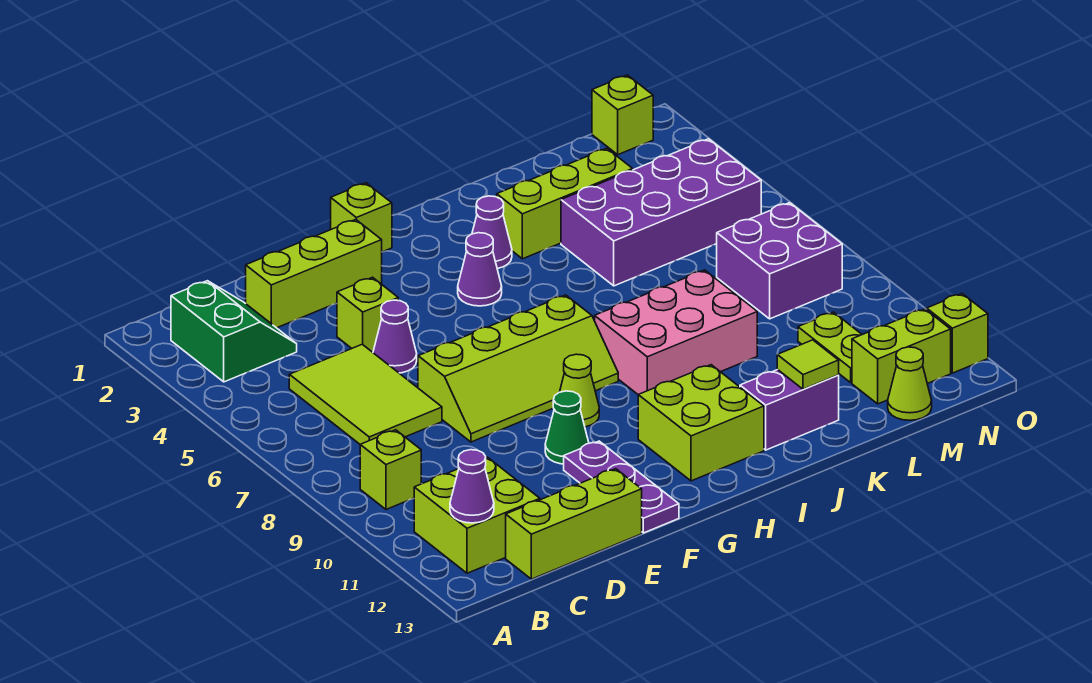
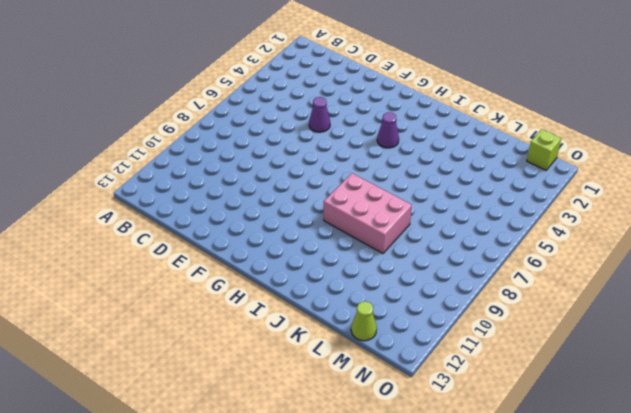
none -> green slope B2:C3 level 1 top B
none -> lime brick B9 level 1
none -> lime brick B11:C12 level 1

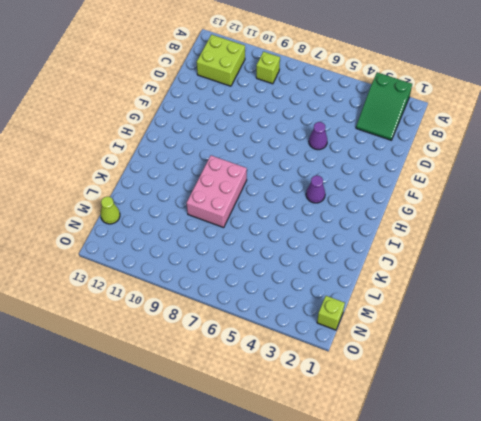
green slope A2:C3 level 1 top A -> green slope B2:C3 level 1 top B
none -> lime tile C5:D7 level 1
none -> lime brick C13:E13 level 1
none -> lime brick D2:F2 level 1

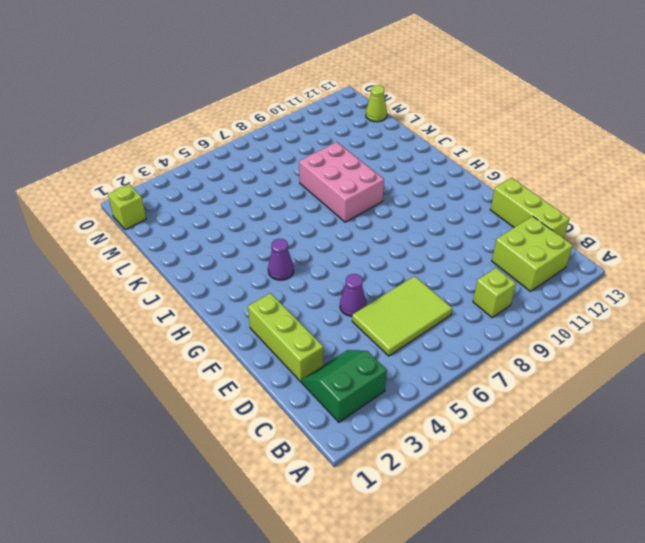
none -> lime brick E4 level 1
none -> lime slope E7:H8 level 1 top 7
none -> green cone F10 level 1

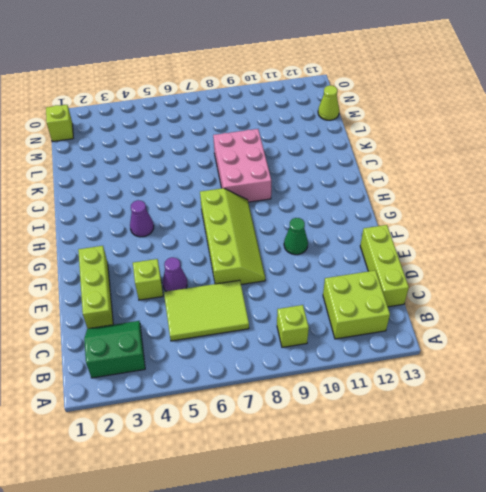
none -> purple plate F11:F13 level 1
none -> lime brick G1 level 1
none -> lime cone G9 level 1

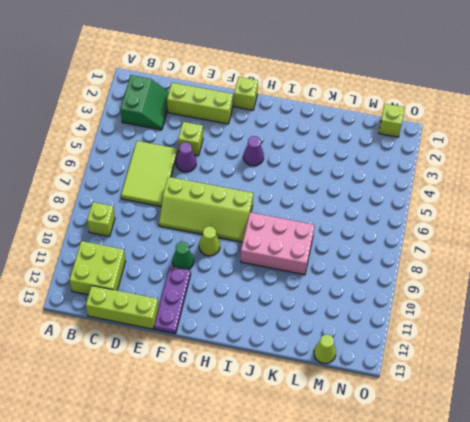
none -> lime brick H11:I12 level 1
none -> purple cone I3 level 1
none -> lime brick J3:L3 level 1

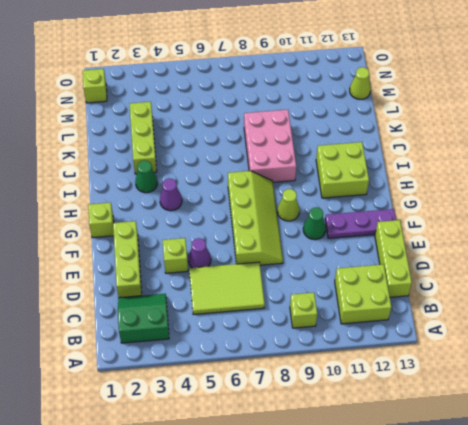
green cone I3 level 1 -> purple cone I3 level 1
none -> purple brick J12:K12 level 1
none -> purple brick K4:N5 level 1
none -> purple brick M7:N8 level 1

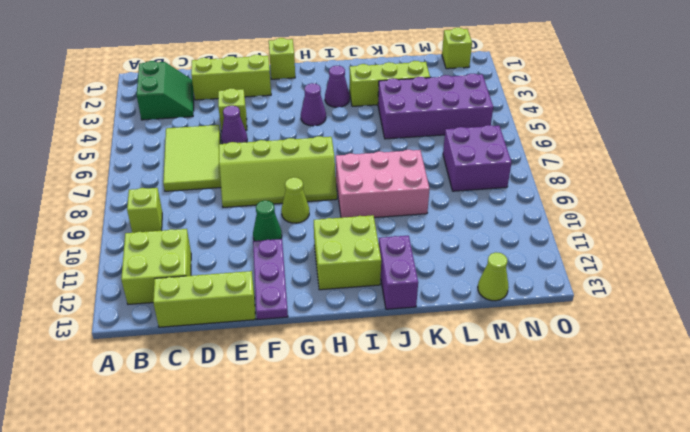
purple brick J12:J13 level 1 -> purple brick J12:K12 level 1
none -> lime plate M10:M11 level 1
none -> lime brick M12:N12 level 1
none -> lime brick O12 level 1

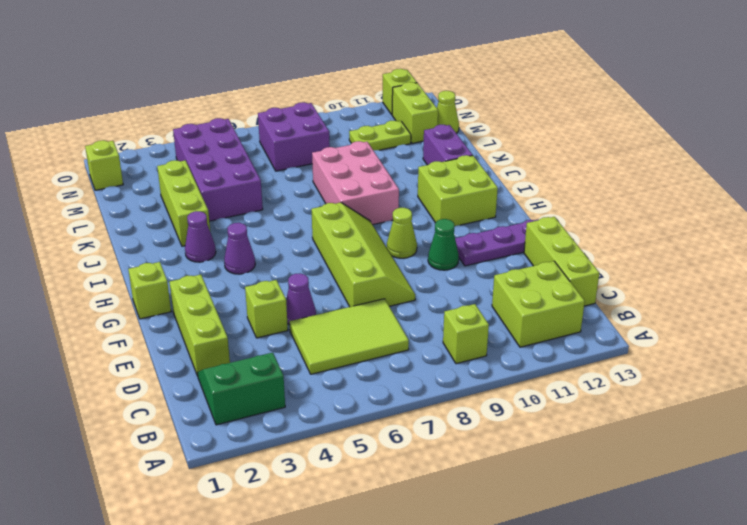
none -> purple cone B12 level 2
none -> lime tile K12 level 2

